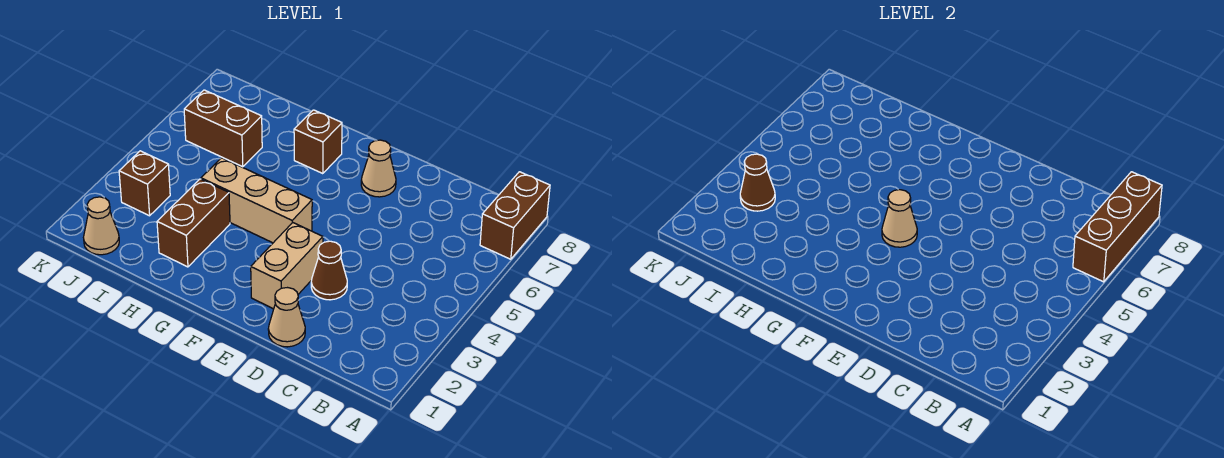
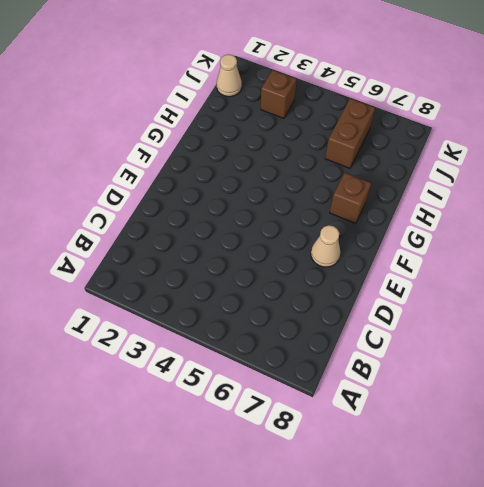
none -> brown brick A7:A8 level 1
none -> tan cone D1 level 1
none -> brown cone D3 level 1

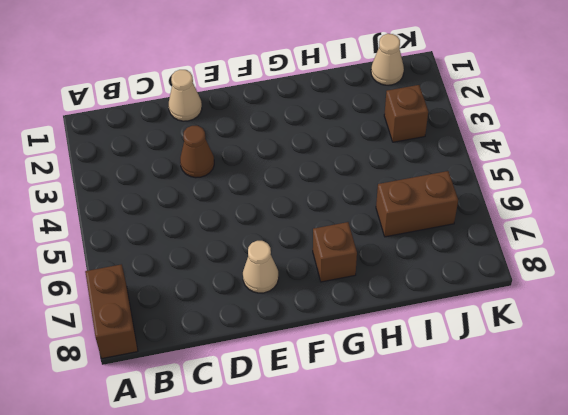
none -> tan brick E2:E3 level 1
none -> tan brick F4:H4 level 1
none -> brown brick H2:H3 level 1

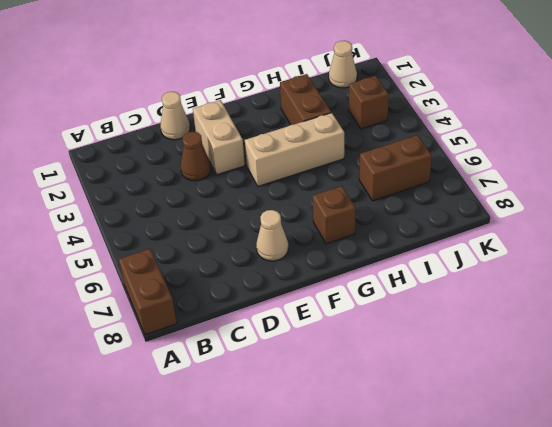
none -> brown brick A6:A8 level 2
none -> tan cone F4 level 2
none -> brown cone J3 level 2

